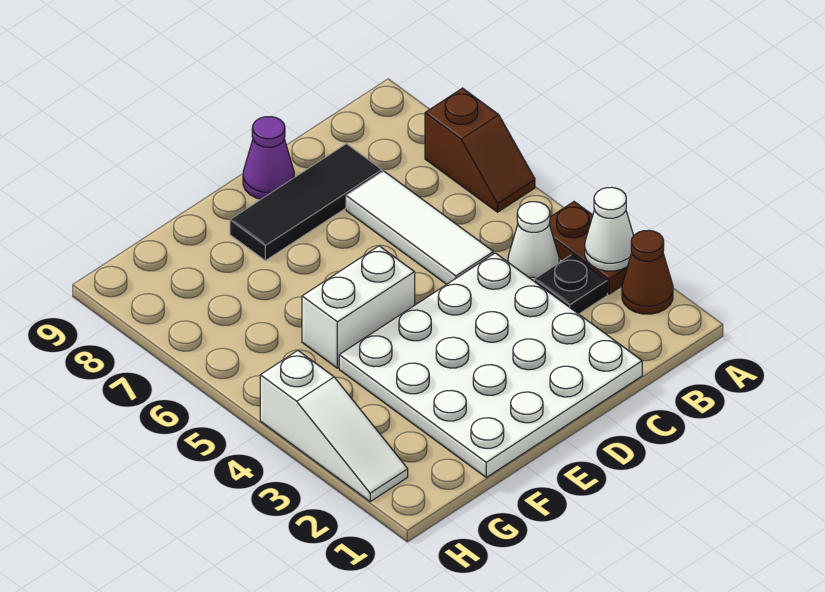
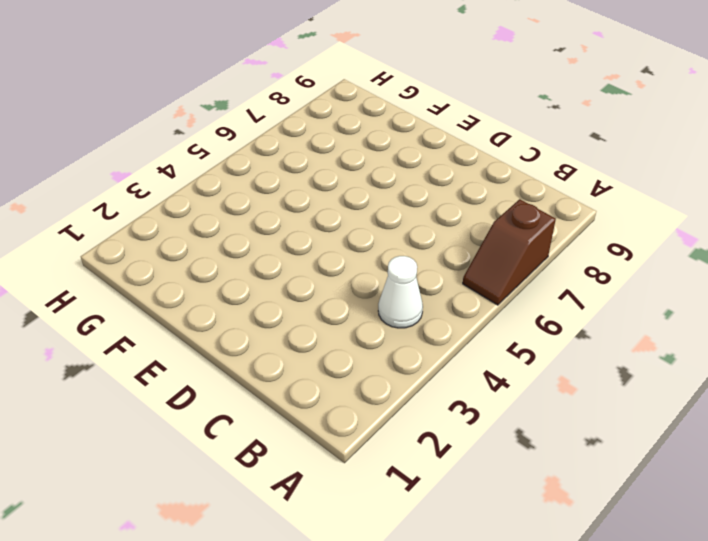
none -> brown cone A2 level 1
none -> brown plate A3:A4 level 1
none -> black plate B3 level 1

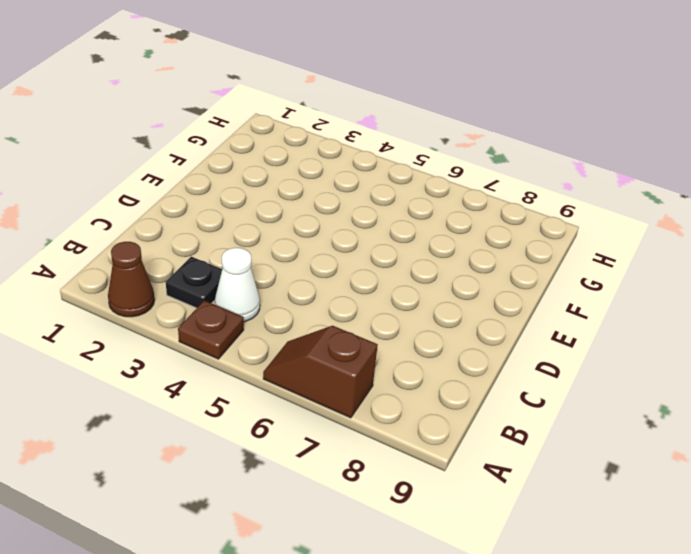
brown plate A4 level 1 -> brown plate A3:A4 level 1
none -> white plate C1:F4 level 1
none -> white tile C5:C7 level 1
none -> black tile C8:E8 level 1

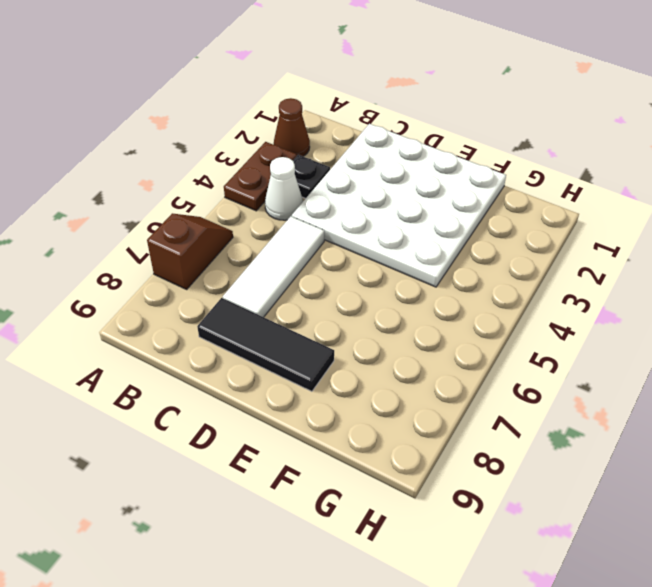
none -> purple cone D9 level 1
none -> white brick E5:F5 level 1
none -> white slope H2:H4 level 1 top 4

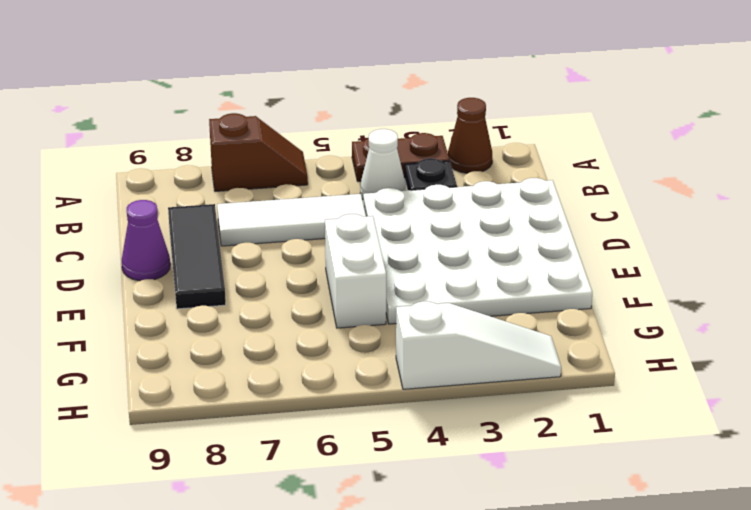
none -> white cone A3 level 2

